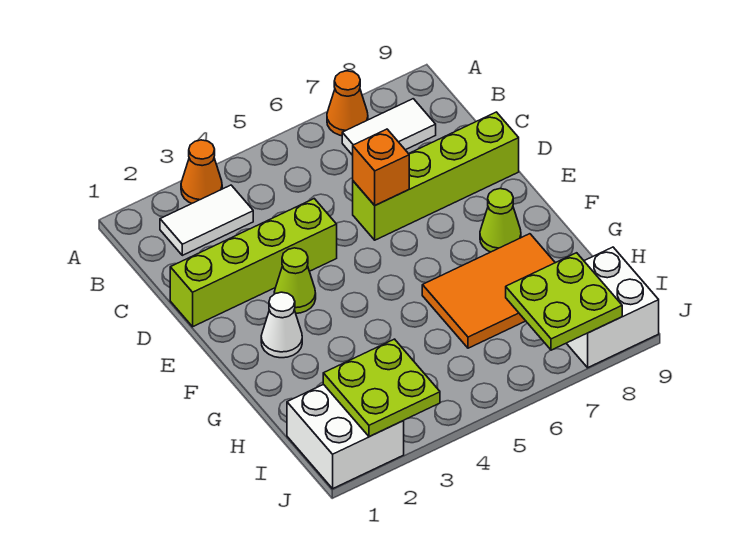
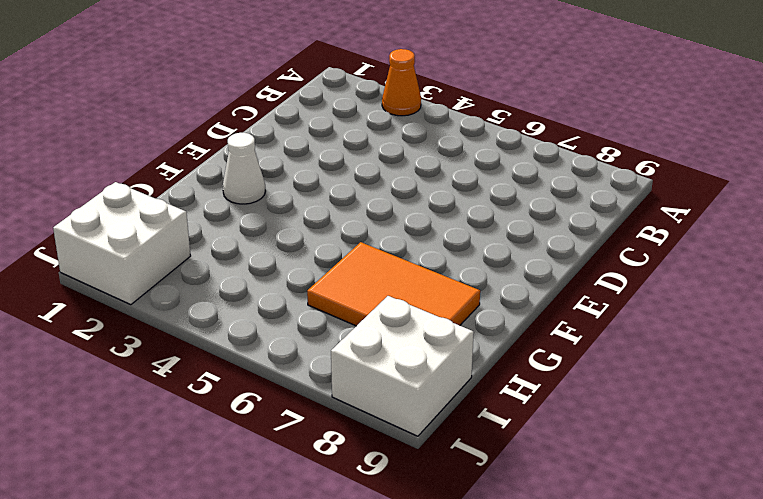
none -> orange cone A7 level 1
none -> white tile B2:B3 level 1
none -> white tile B7:B8 level 1

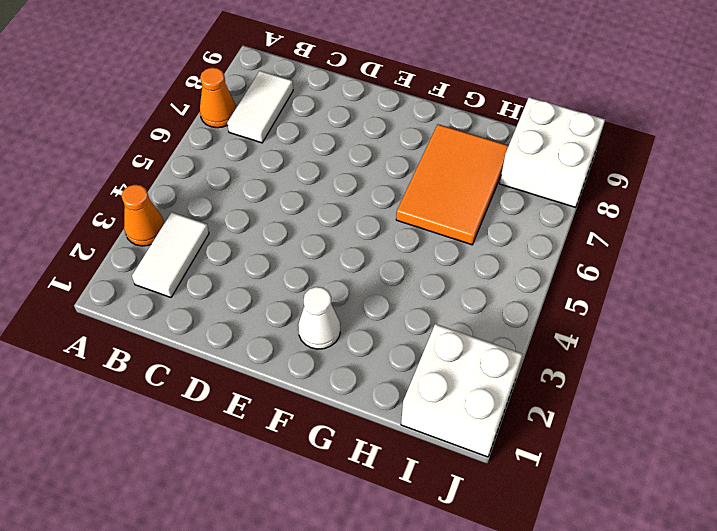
none -> lime brick D1:D4 level 1
none -> lime brick D6:D9 level 1
none -> lime cone E3 level 1

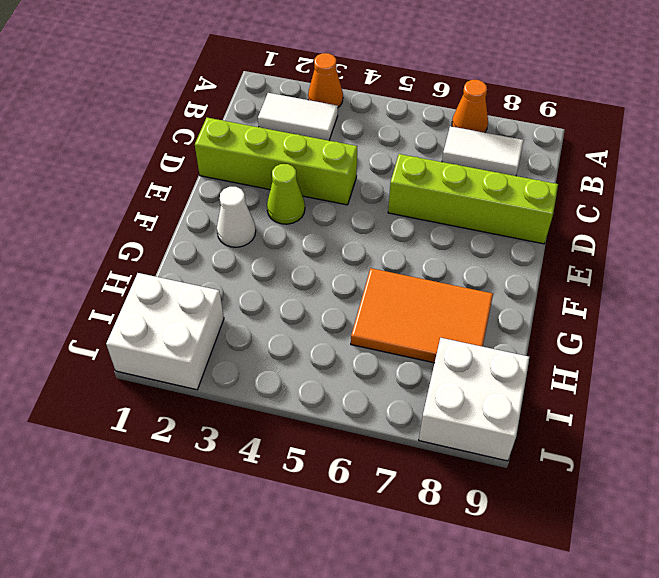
none -> lime cone F8 level 1
none -> orange brick D6 level 2
none -> lime plate I2:J3 level 2

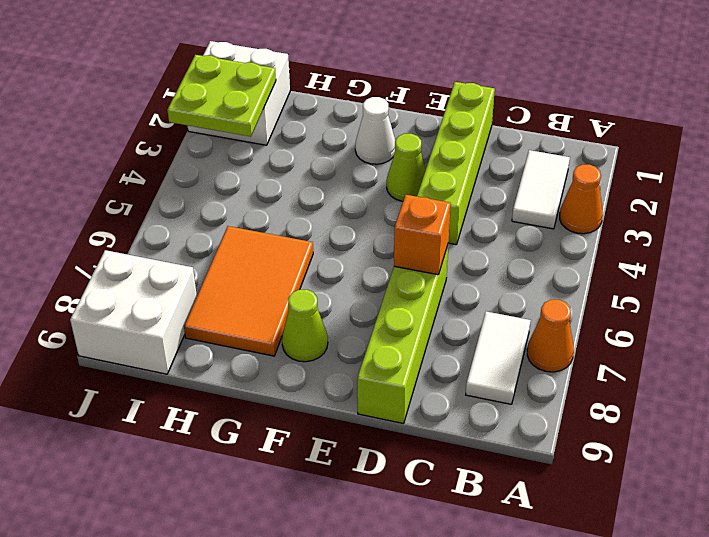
none -> lime plate I7:J8 level 2

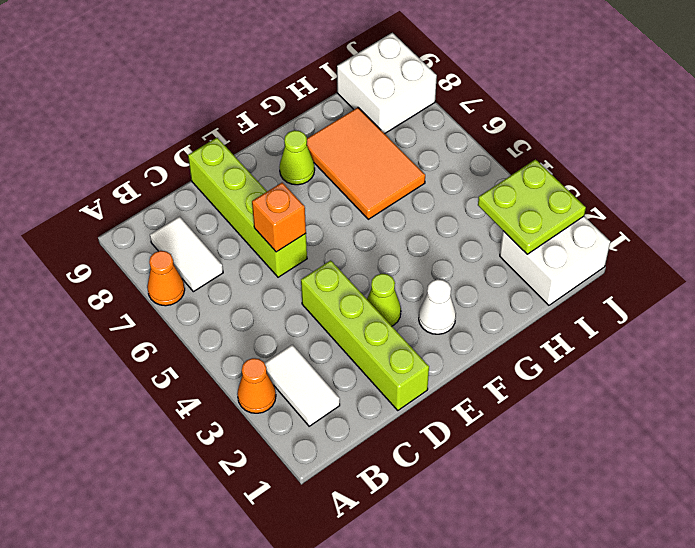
none -> lime plate I7:J8 level 2

